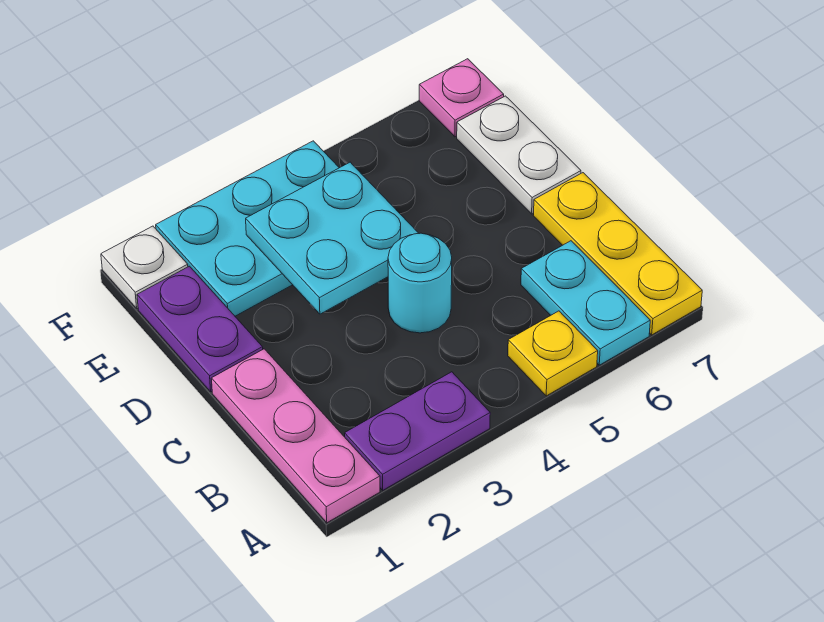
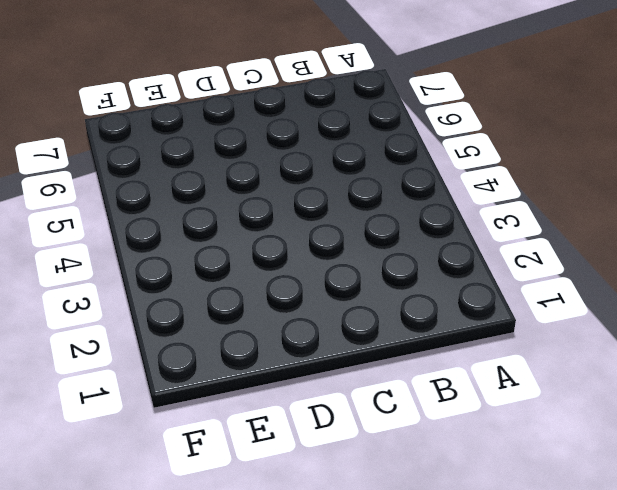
none -> pink plate A1:C1 level 1
none -> purple plate A2:A3 level 1
none -> yellow plate A5 level 1

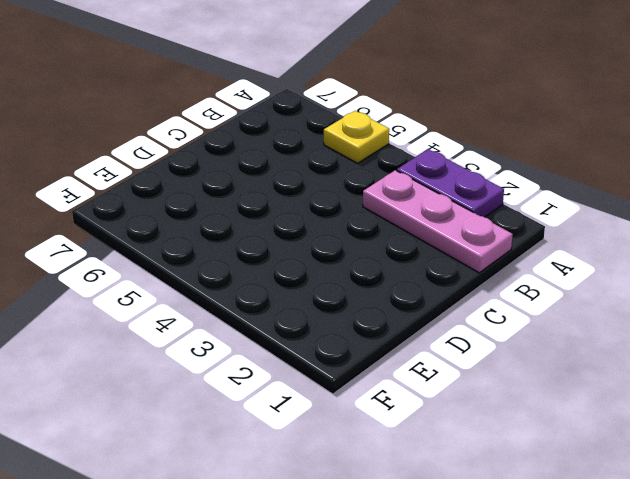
pink plate B1:B3 level 1 -> pink plate A1:C1 level 1
none -> cyan plate A6:B6 level 1
none -> yellow plate A7:C7 level 1
none -> cyan round brick C4 level 1

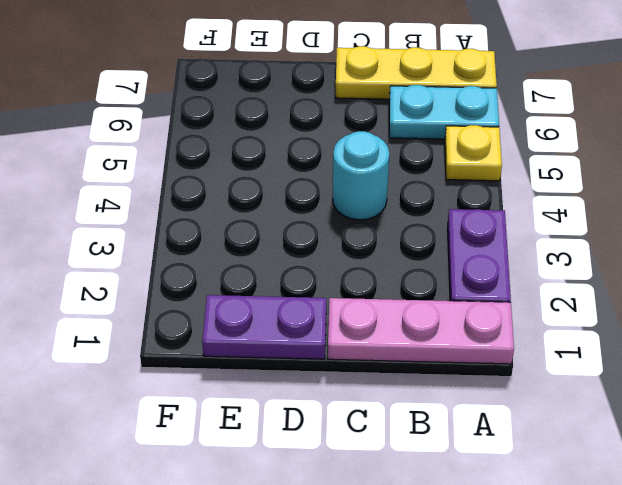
none -> white plate D7:E7 level 1
none -> cyan plate E2:F4 level 1
none -> white plate F1 level 1

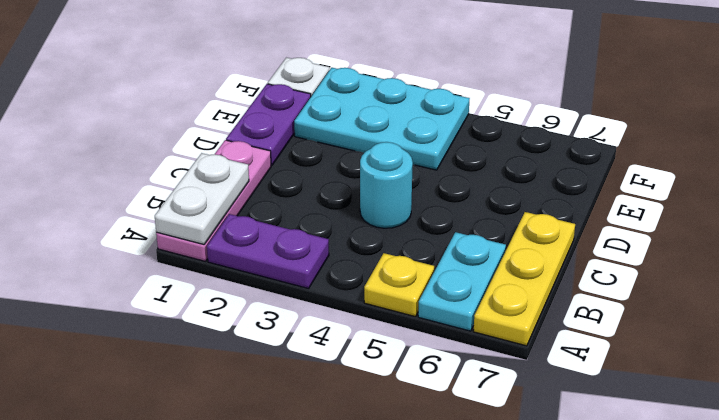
white plate A1:B1 level 2 -> white plate D7:E7 level 1
none -> pink plate F7 level 1
none -> cyan plate D3:E4 level 2

